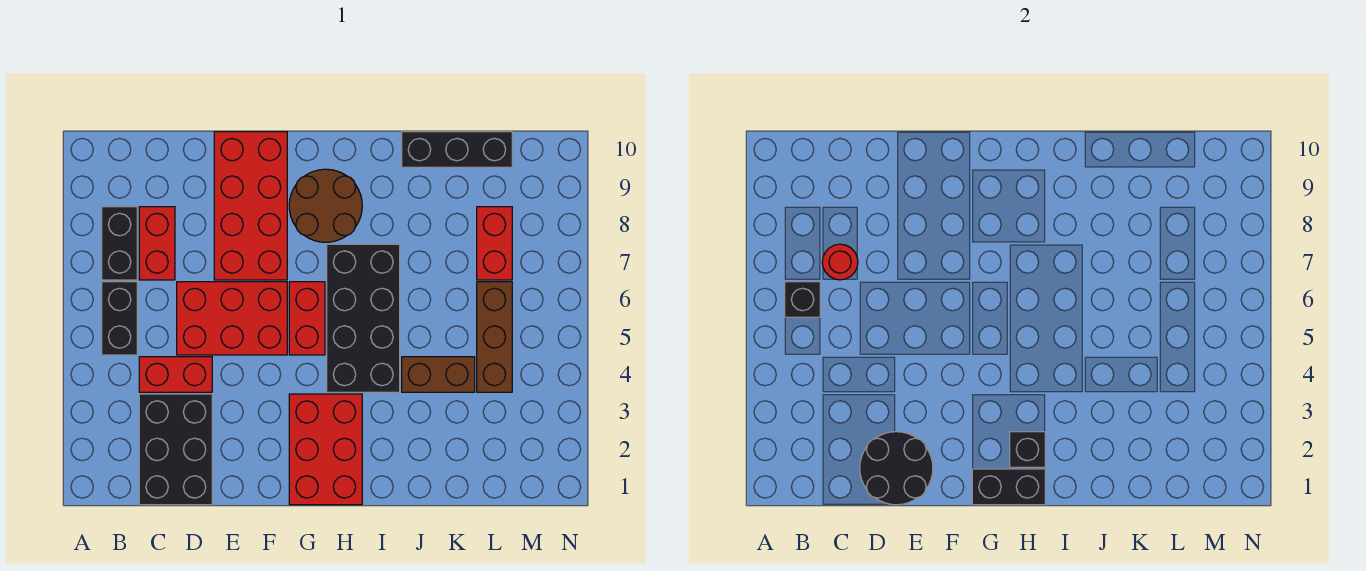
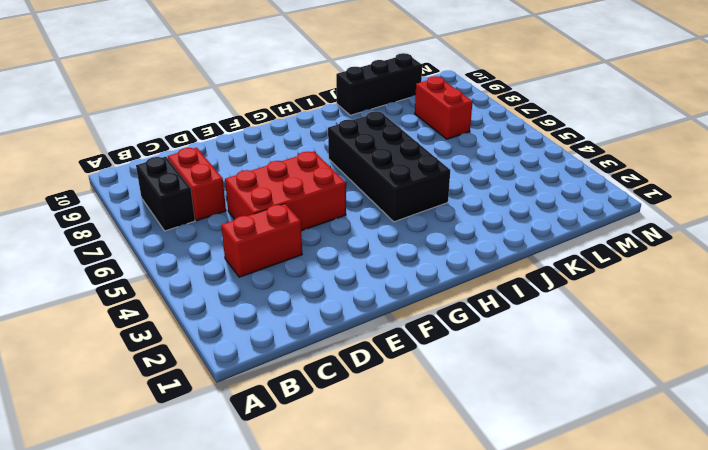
none -> black brick B5:B6 level 1
none -> black brick C1:D3 level 1
none -> red brick E7:F10 level 1

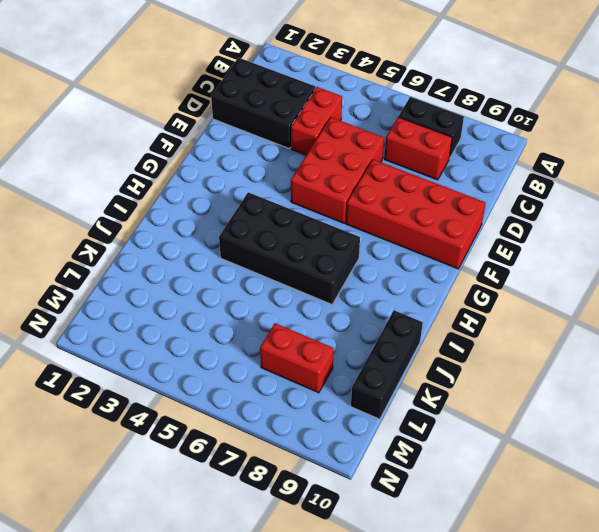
none -> black brick B5:B6 level 1
none -> red brick G1:H3 level 1
none -> red brick G5:G6 level 1

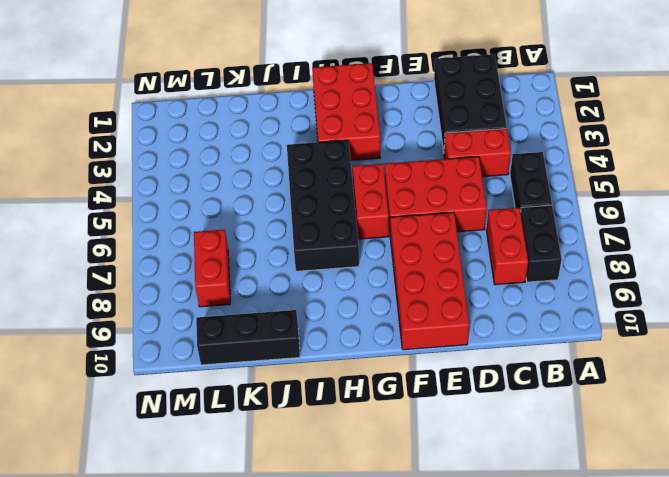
none -> brown round brick G8:H9 level 1
none -> brown brick J4:K4 level 1
none -> brown brick L4:L6 level 1

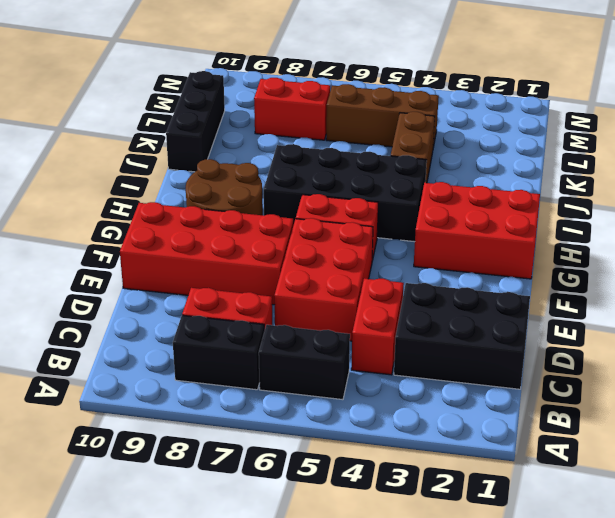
none -> black brick B6 level 2
none -> red round brick C7 level 2
none -> black round brick D1:E2 level 2

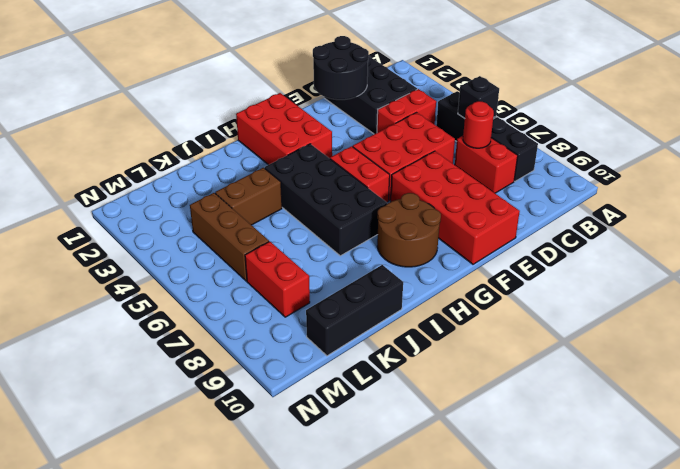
none -> black brick G1:H1 level 2
none -> black brick H2 level 2

